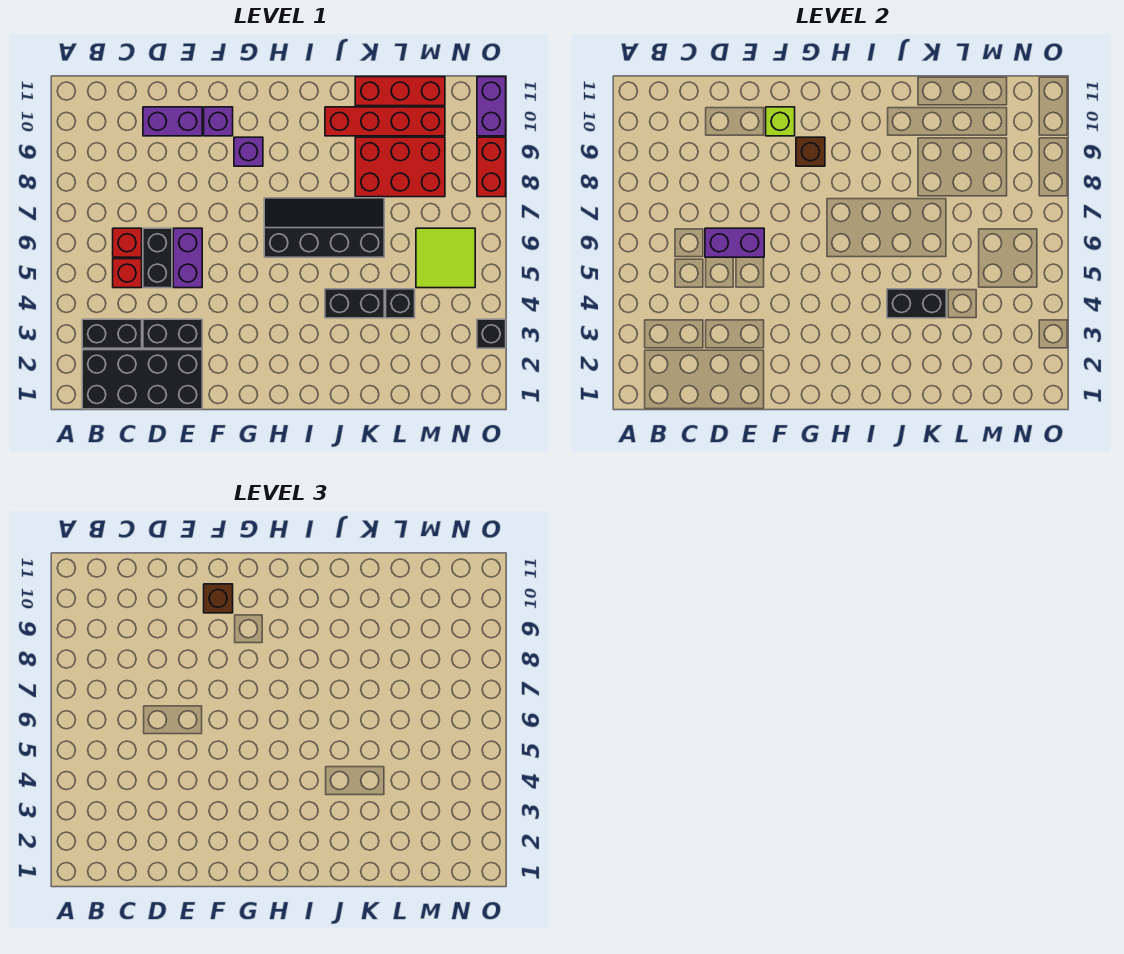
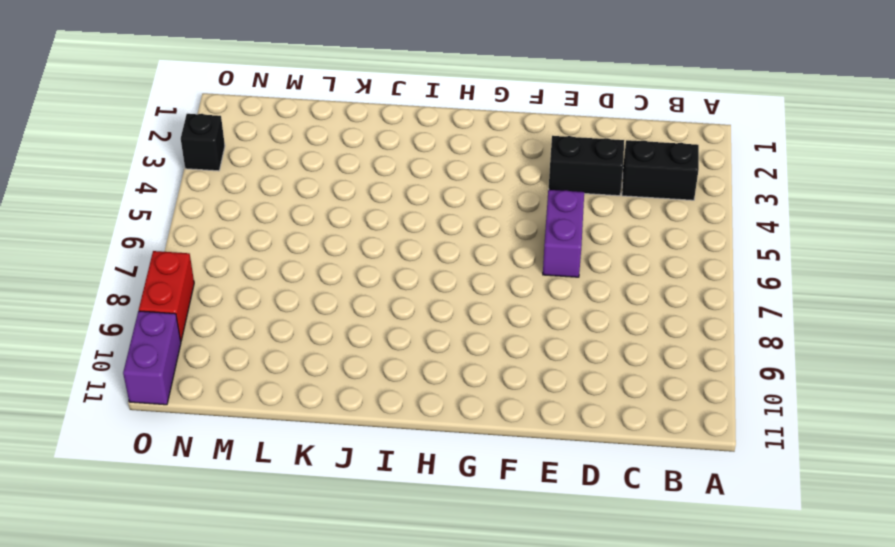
none -> black brick B1:E2 level 1
none -> red brick C5 level 1
none -> red brick C6 level 1

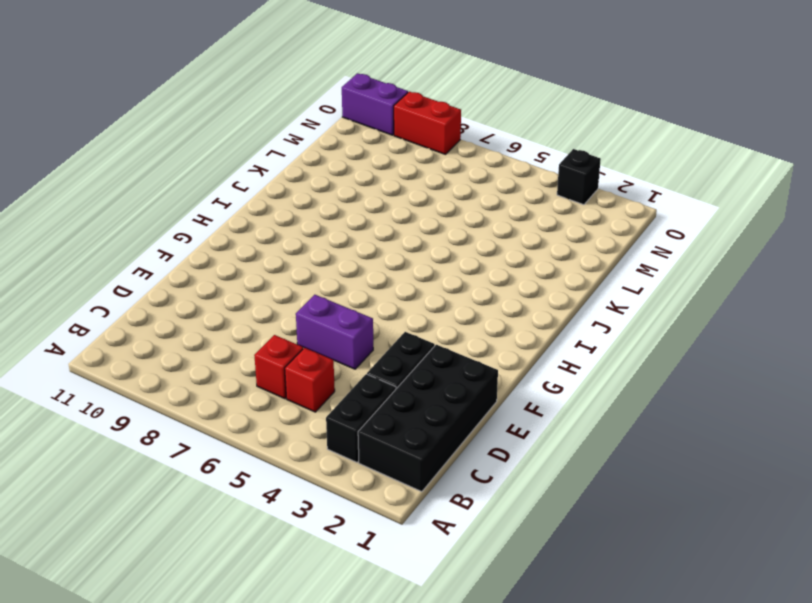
none -> black brick D5:D6 level 1
none -> purple brick D10:E10 level 1
none -> purple brick F10 level 1

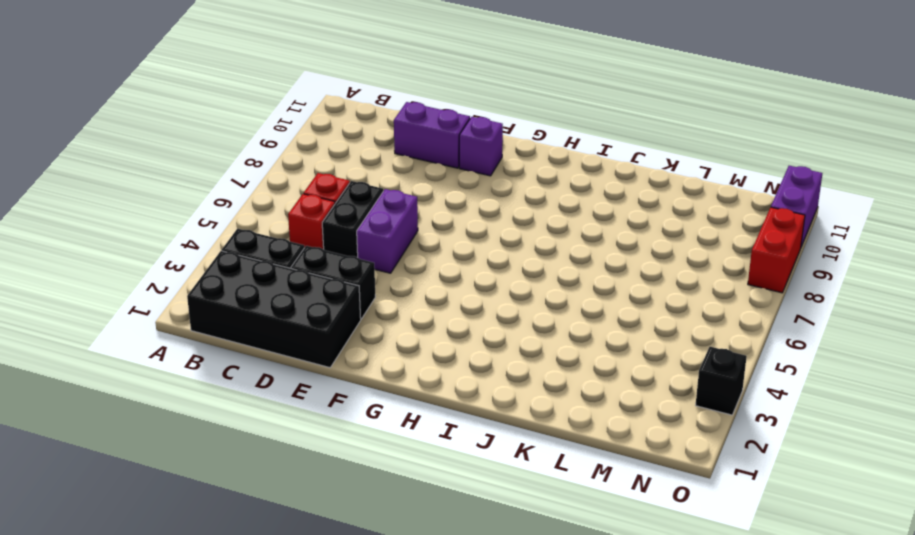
none -> purple brick G9 level 1
none -> black slope H6:K7 level 1 top 6
none -> black brick J4:K4 level 1

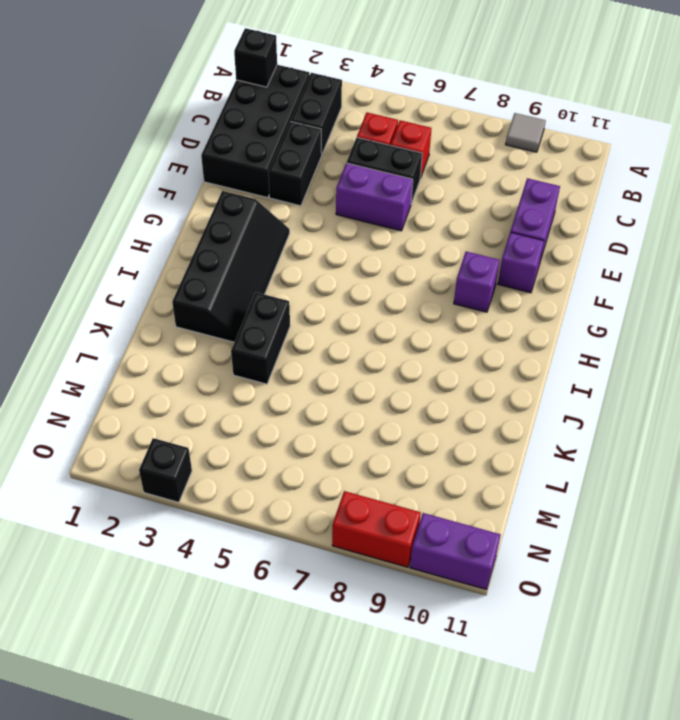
grey tile A9 level 1 -> none
black brick B1 level 2 -> black brick L4 level 1
black slope G2:J3 level 1 top 2 -> black slope H6:K7 level 1 top 6
none -> red brick J10:M10 level 1
none -> red brick K8:M9 level 1
none -> red brick K11:M11 level 1

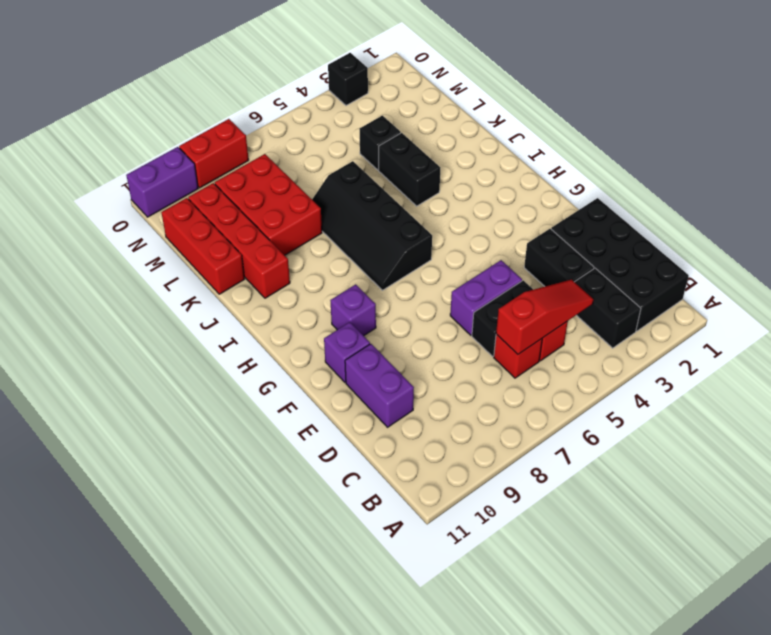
red slope C4:C6 level 2 top 6 -> none
none -> lime tile M5:N6 level 1
none -> purple brick D6:E6 level 2
none -> lime brick F10 level 2

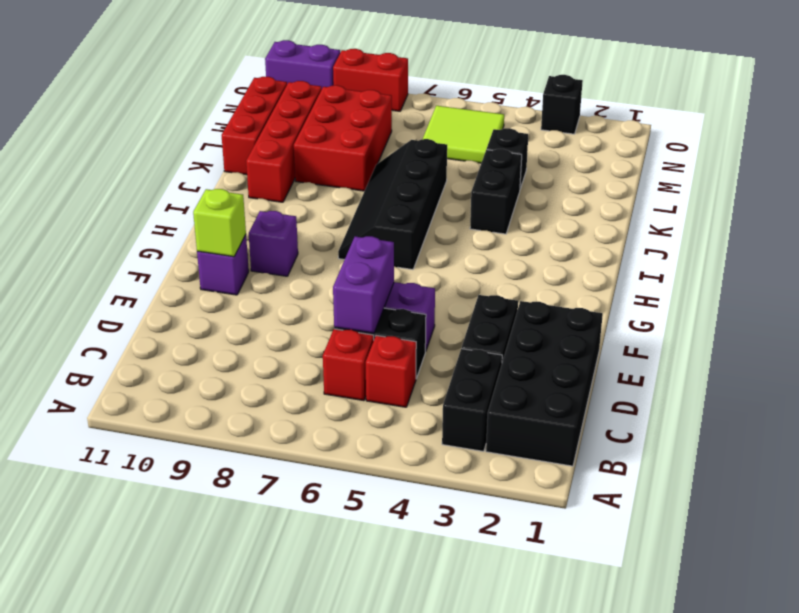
none -> purple brick D10:E10 level 1
none -> brown brick G9 level 2
none -> black brick J4:K4 level 2

